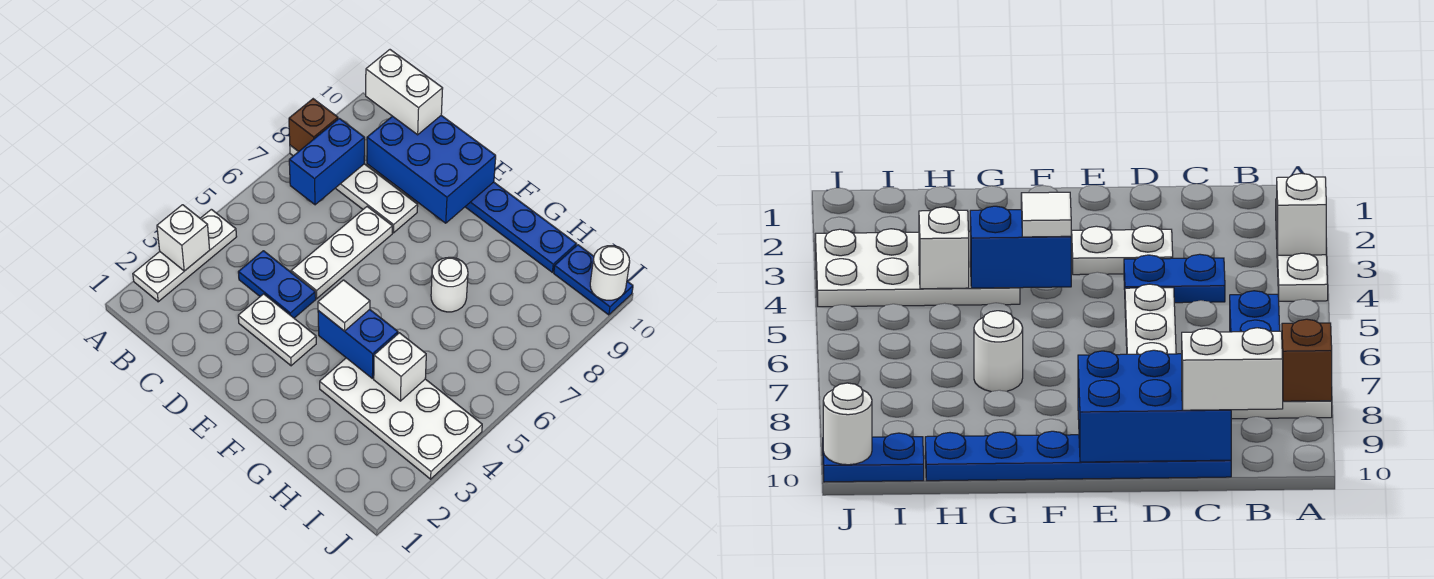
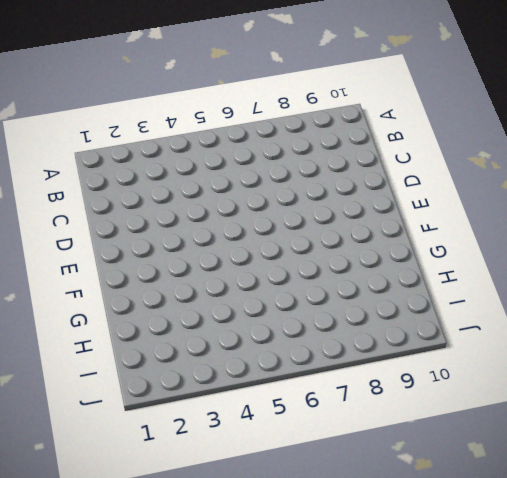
none -> white plate A2:A4 level 1
none -> white plate A8:D8 level 1
none -> blue plate C4:D4 level 1

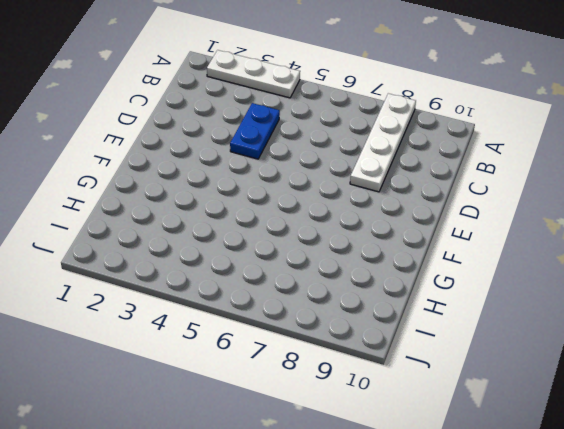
none -> blue plate C10:H10 level 1
none -> white plate D3:E3 level 1
none -> white plate D5:D7 level 1

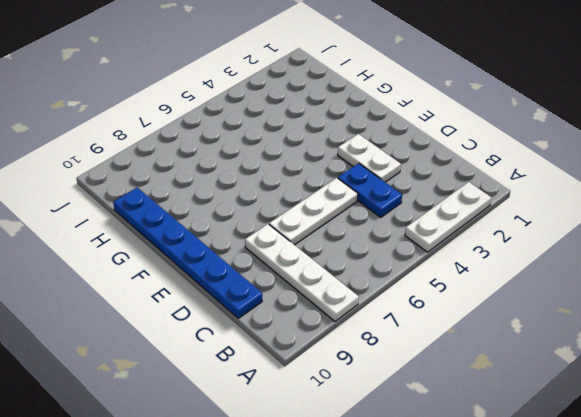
none -> white plate G3:J4 level 1
none -> white round brick G7 level 1
none -> blue plate I10:J10 level 1

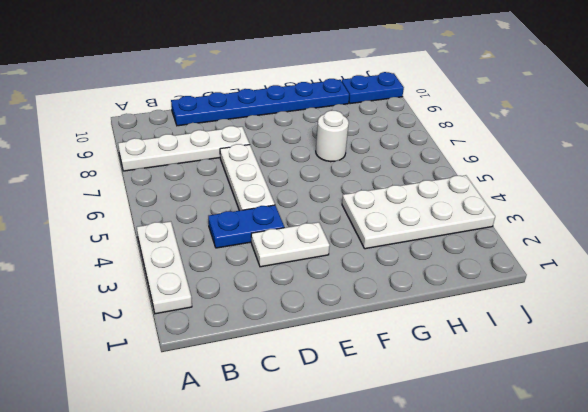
none -> white brick A3 level 2
none -> brown brick A8 level 2
none -> blue brick B7:B8 level 2

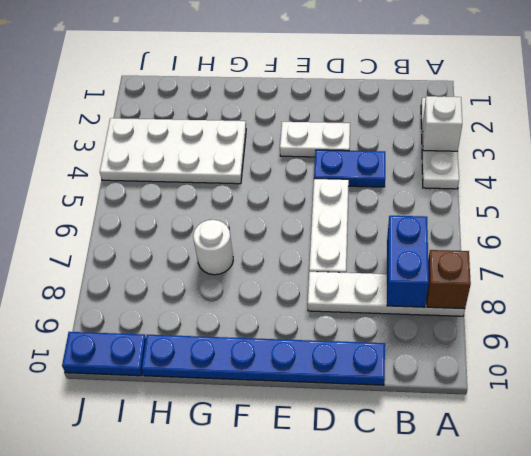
none -> blue brick C9:E10 level 2
none -> blue brick F4:G4 level 2
none -> white brick H4 level 2

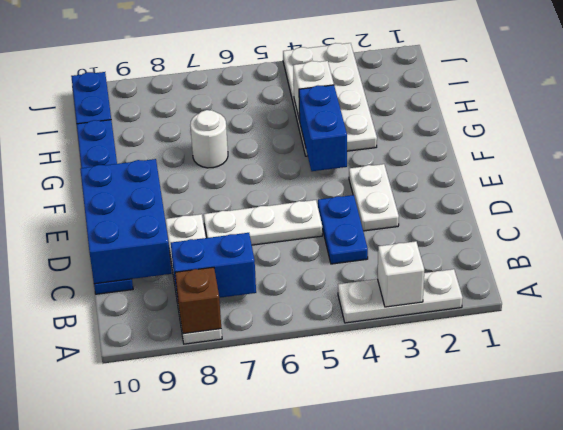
none -> white round brick J10 level 2
none -> white brick B10:C10 level 3
none -> white tile F4 level 3

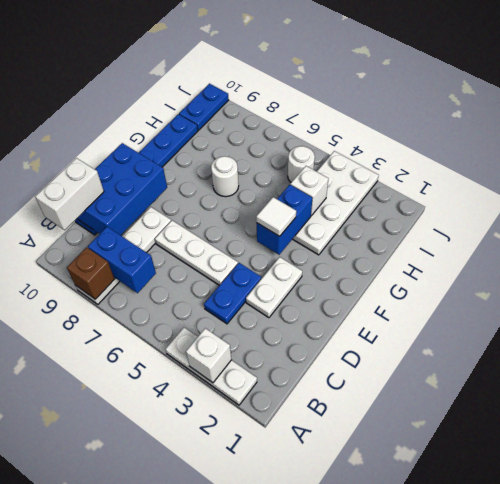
white round brick I5 level 1 -> white round brick J10 level 2

